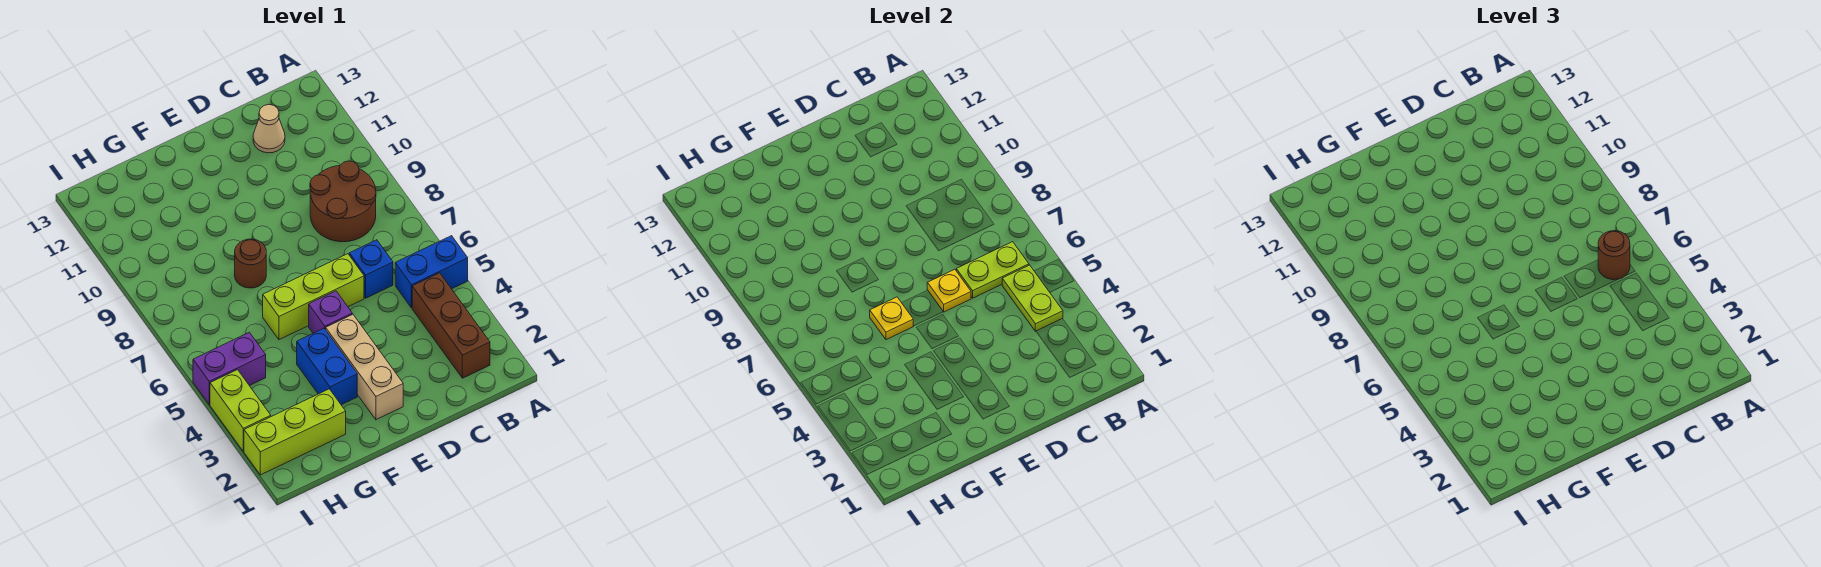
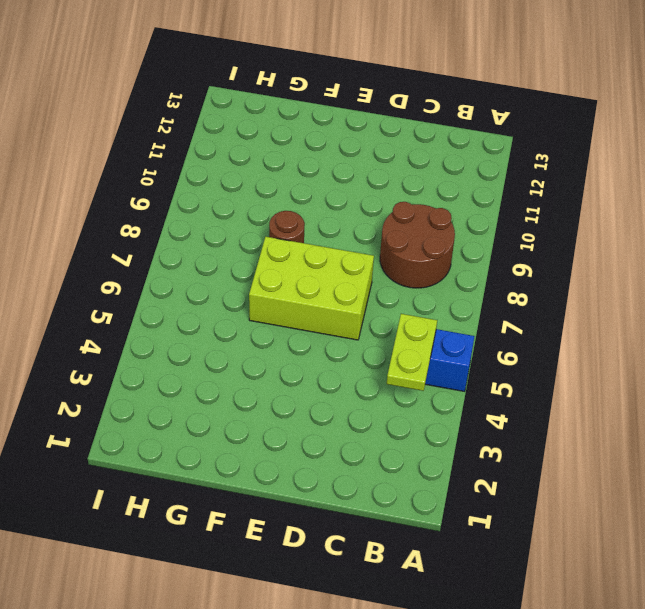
lime brick D6:F7 level 1 -> lime brick D6:F6 level 1
none -> brown brick B2:B4 level 1
none -> blue brick C6 level 1
none -> tan cone C12 level 1

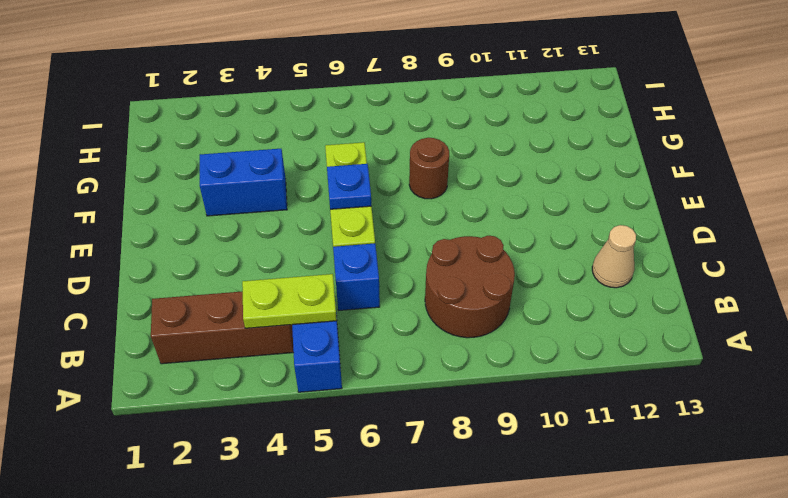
blue plate E6 level 2 -> none
none -> tan brick E2:E4 level 1
none -> purple brick E5 level 1
none -> lime brick G2:I2 level 1

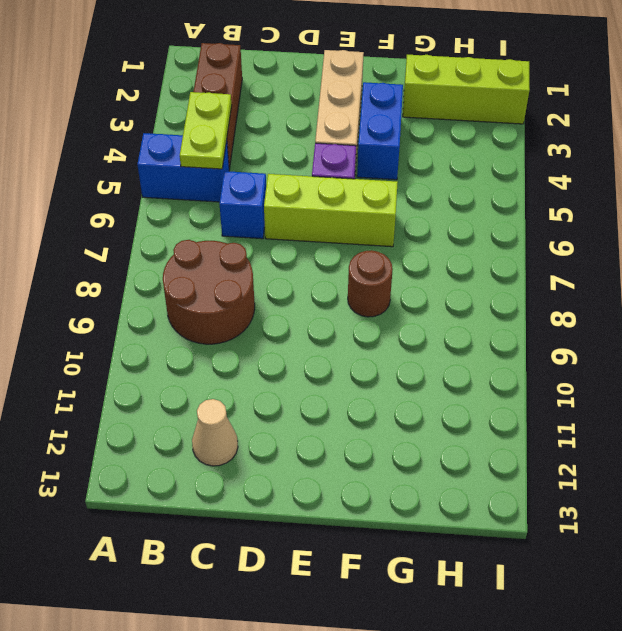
none -> purple brick H5:I5 level 1
none -> lime brick I3:I4 level 1
none -> lime plate B6:C6 level 2

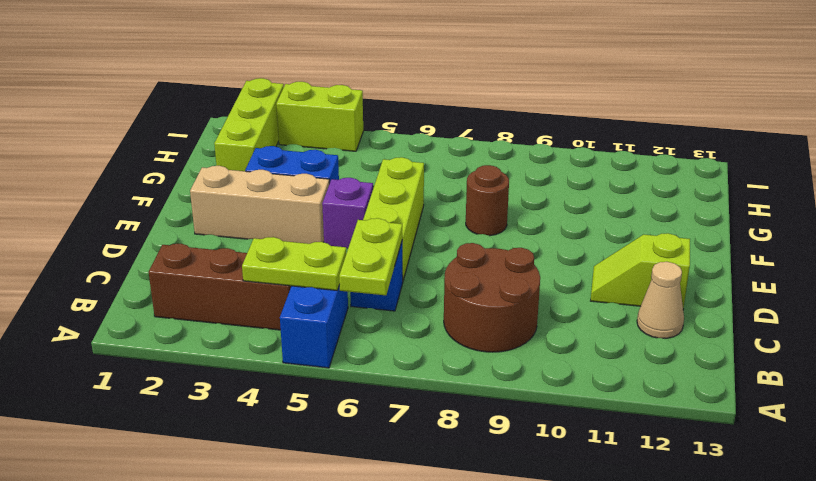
lime slope D11:D12 level 1 top 12 -> none
none -> purple brick H5:I5 level 1
none -> yellow plate D6 level 2
none -> yellow plate F6 level 2

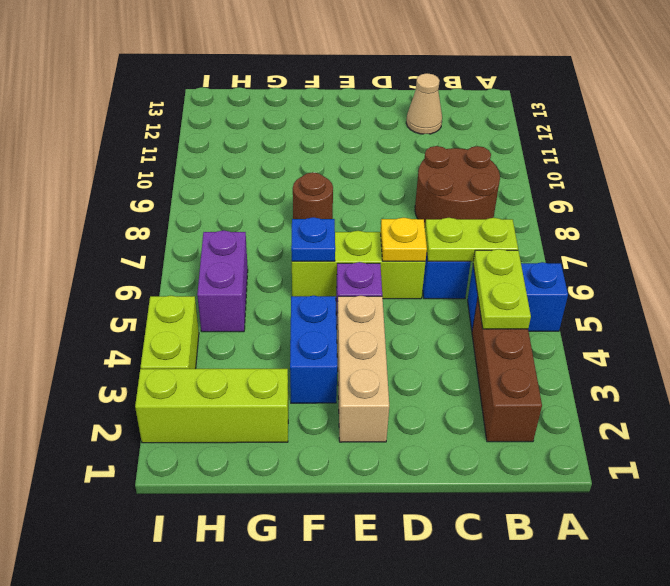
blue plate F6 level 2 -> yellow plate F6 level 2
purple brick H5:H6 level 1 -> purple brick H5:I5 level 1
none -> brown round brick B6 level 3

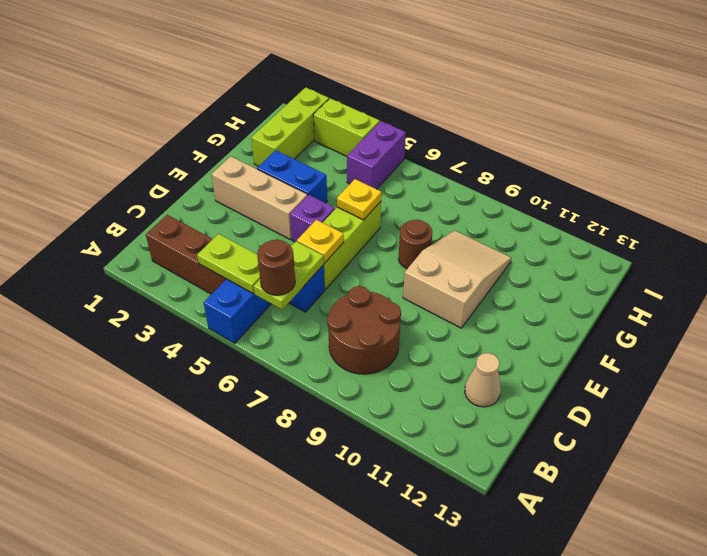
tan slope E9:G10 level 1 top E -> none

